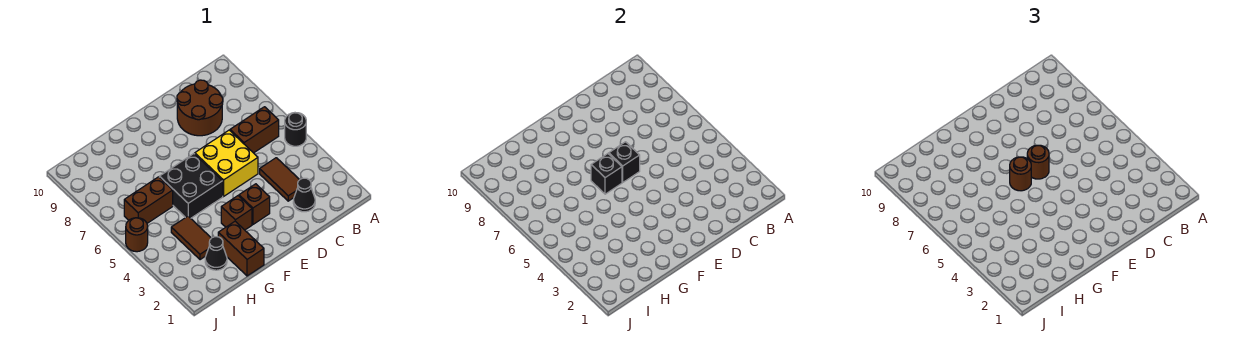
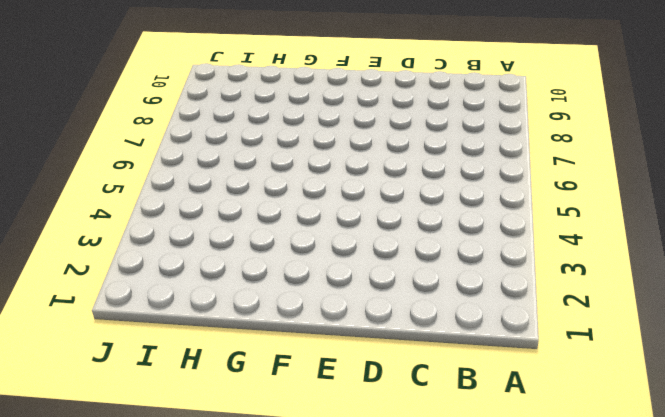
none -> black round brick A5 level 1
none -> brown brick B6:C6 level 1
none -> black cone C2 level 1

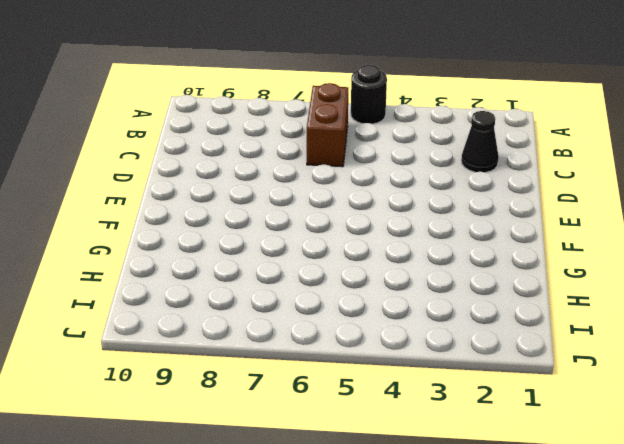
none -> brown tile C3:C4 level 1
none -> brown round brick C8:D9 level 1
none -> yellow brick D5:E6 level 1

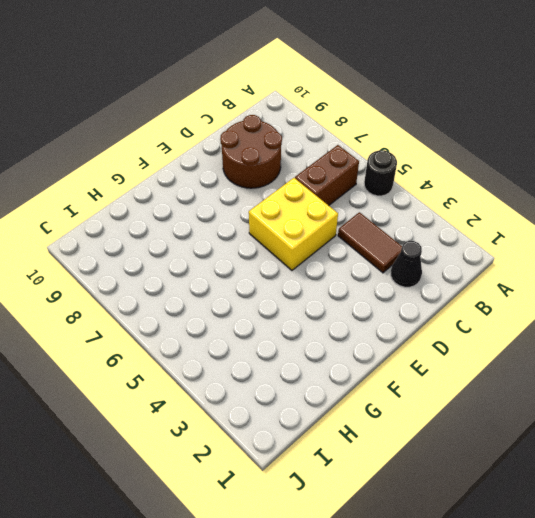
none -> brown brick E3 level 1
none -> brown brick F3 level 1
none -> black brick F5:G6 level 1

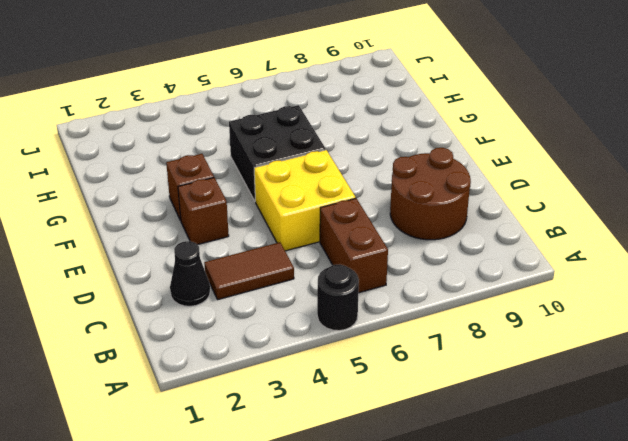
none -> brown brick G1:G2 level 1
none -> black cone H2 level 1
none -> brown tile H3:H4 level 1

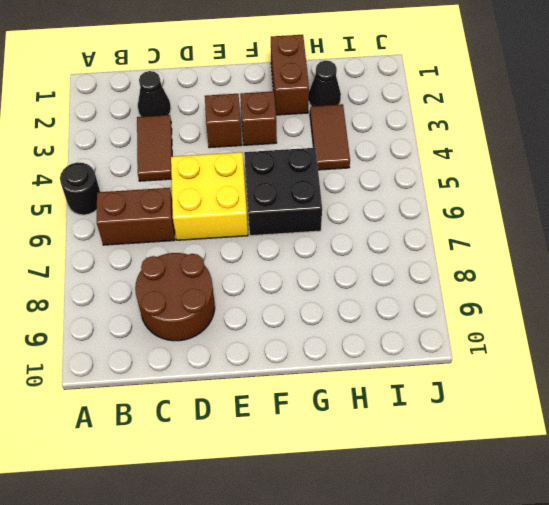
none -> brown brick H6:I6 level 1
none -> brown round brick J5 level 1
none -> black brick E6 level 2

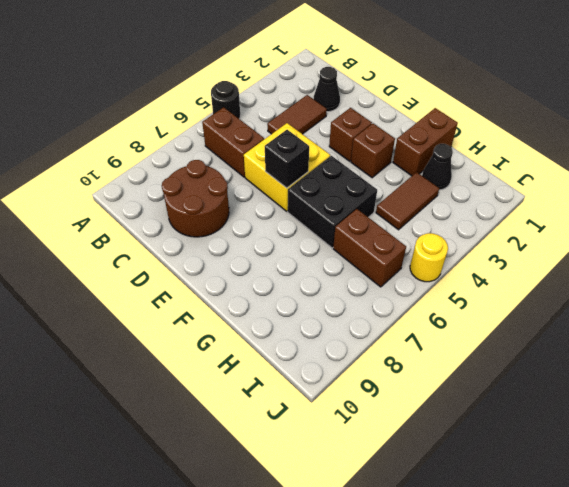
yellow round brick J5 level 1 -> brown round brick J5 level 1
none -> black brick F6 level 2
none -> brown round brick E6 level 3
none -> brown round brick F6 level 3

